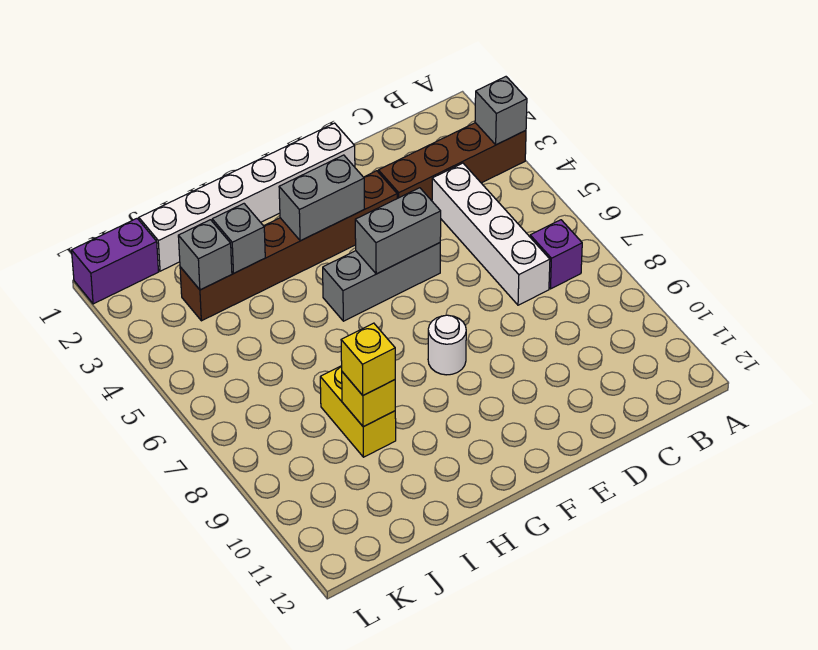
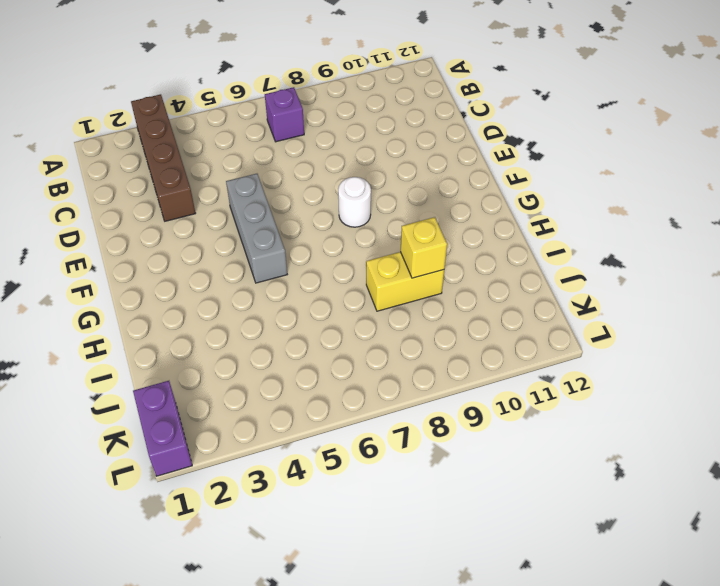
none -> white brick C4:C7 level 1
none -> white brick E1:J1 level 1
none -> brown brick E3:J3 level 1

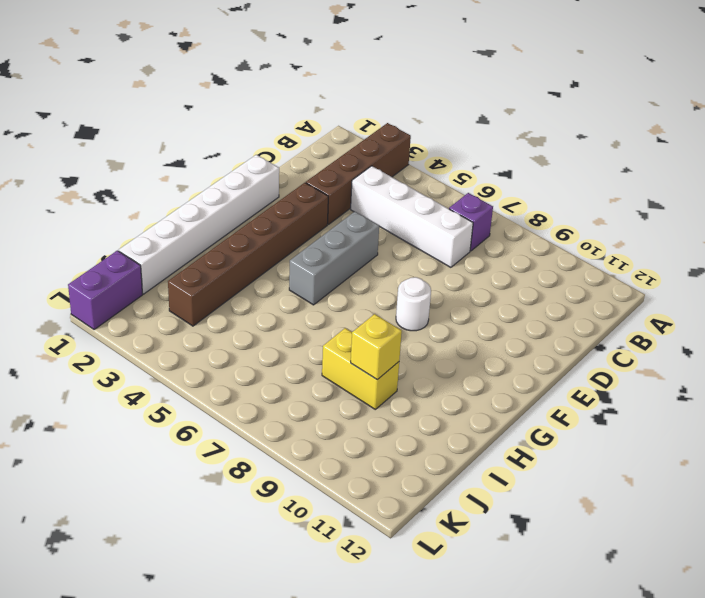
none -> grey brick A3 level 2
none -> grey brick E5:F5 level 2
none -> grey brick F3:G3 level 2

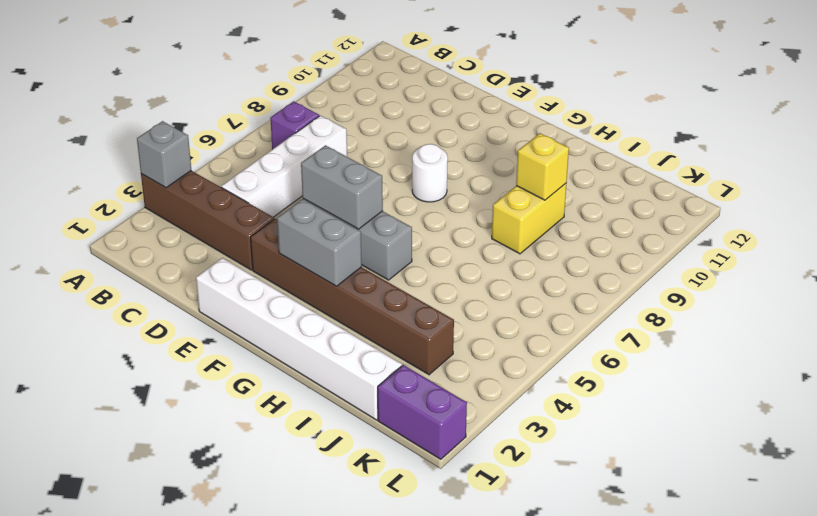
none -> grey brick I3 level 2
none -> grey brick J3 level 2
none -> yellow brick I9 level 3

